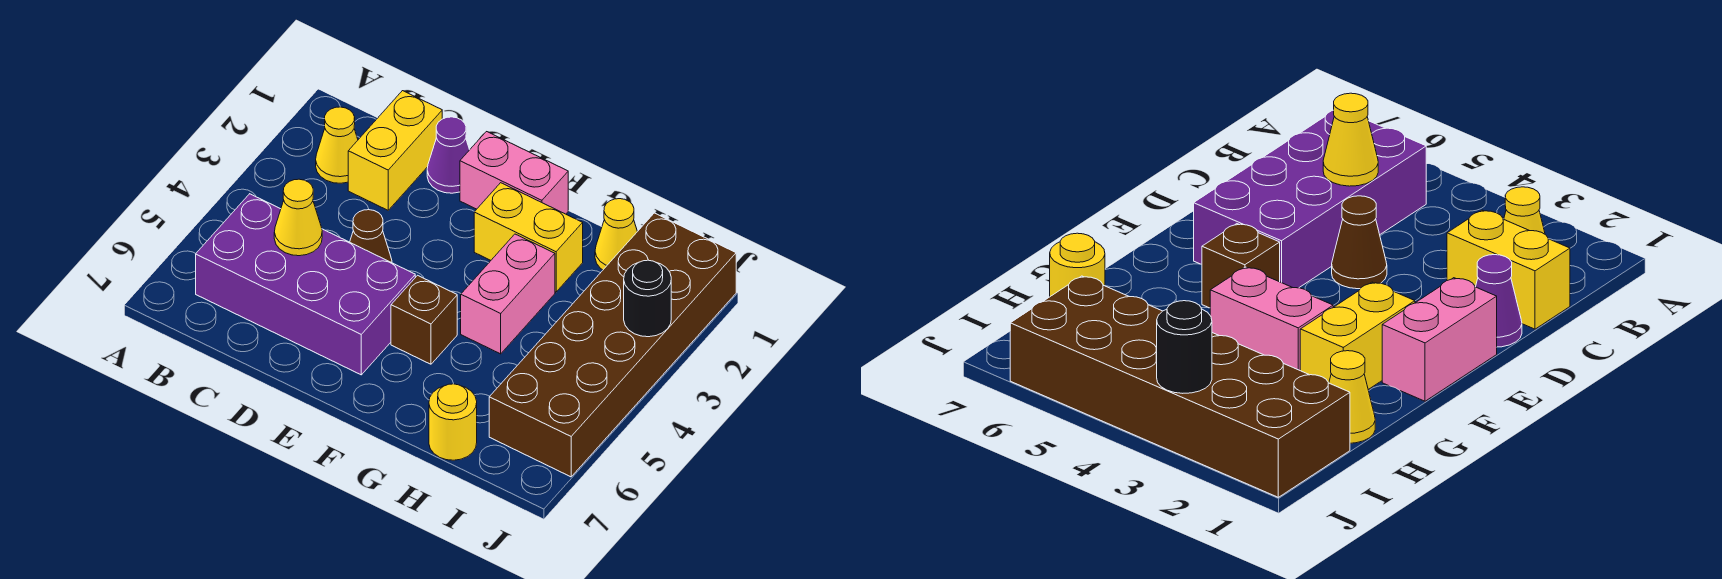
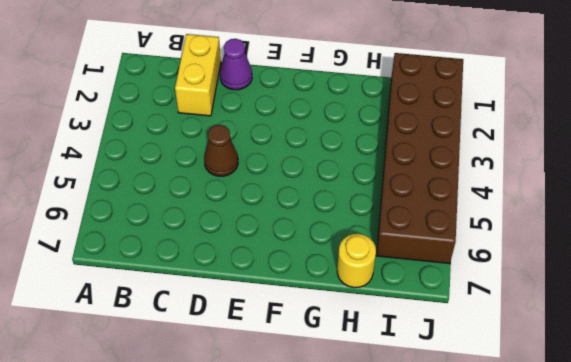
none -> yellow cone B2 level 1
none -> purple brick B5:E6 level 1
none -> pink brick E1:F1 level 1

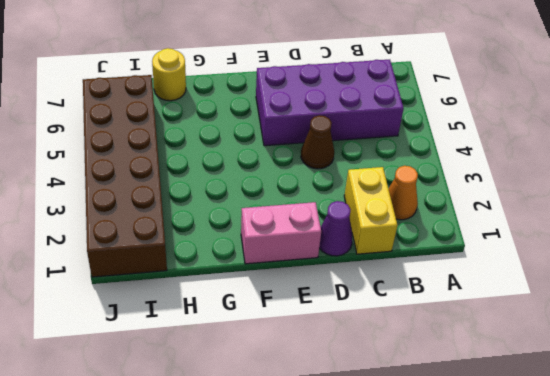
orange cone B2 level 1 -> yellow cone B2 level 1
none -> yellow brick F2:G2 level 1
none -> brown brick F5 level 1
none -> pink brick G3:G4 level 1

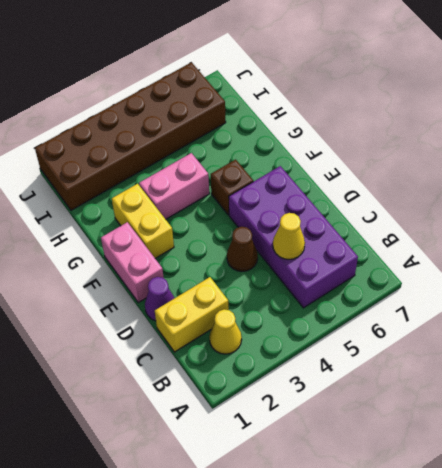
none -> yellow cone H1 level 1
none -> yellow round brick H7 level 1
none -> black round brick J3 level 2

